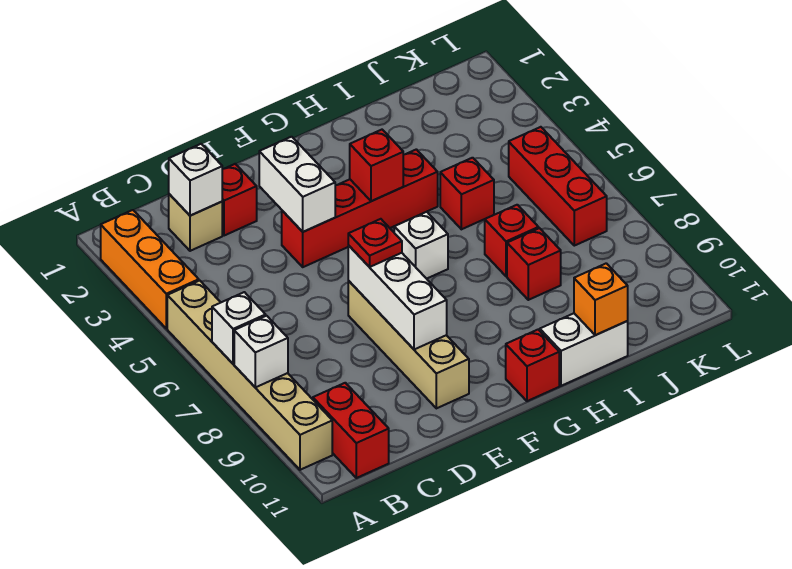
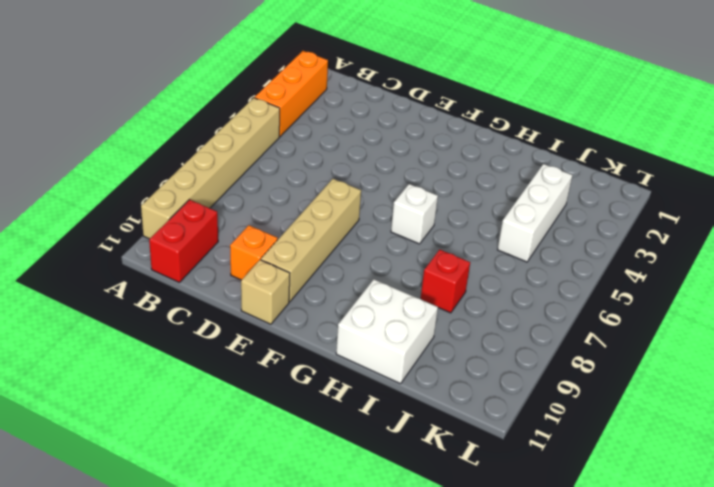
orange brick D10 level 1 -> orange brick I11 level 2
tan brick E11 level 1 -> tan brick C2 level 1
white brick H10:I11 level 1 -> white brick H11:I11 level 1
white brick J3:J5 level 1 -> white brick E7:E9 level 2
none -> red brick D2 level 1
none -> red brick E4:H4 level 1
none -> red brick G11 level 1

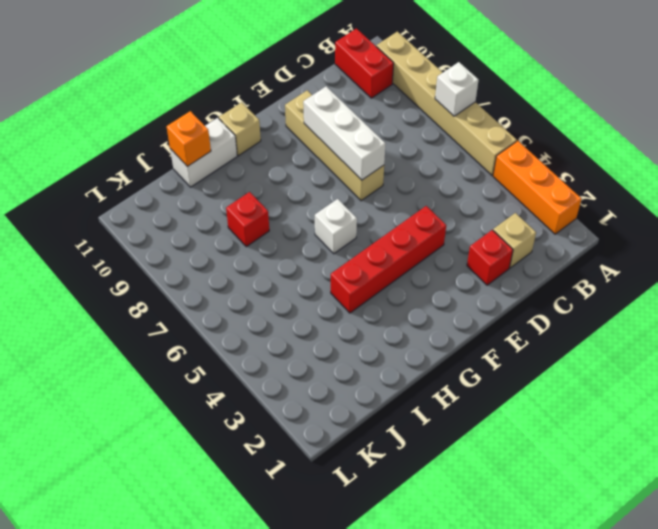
tan brick G11 level 1 -> red brick G11 level 1
none -> red brick I5 level 1
none -> red brick I7 level 1
none -> red brick K5:K7 level 1

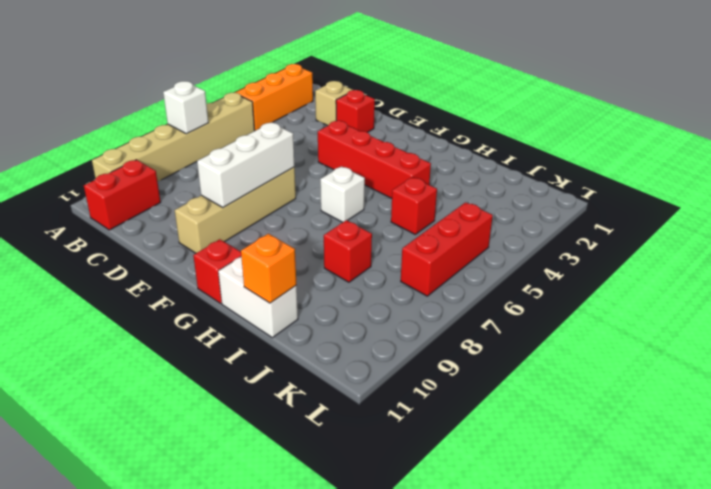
none -> red brick I7 level 1
none -> white brick A8 level 2
none -> white brick C2 level 2

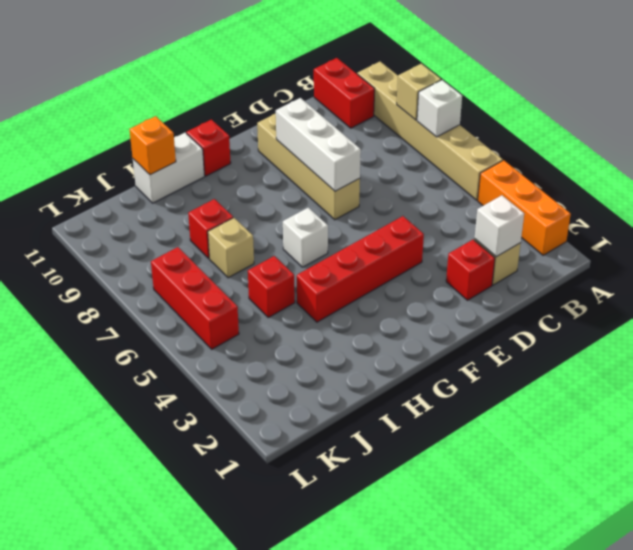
tan brick A8 level 2 -> white brick A8 level 2
tan brick I7 level 1 -> red brick I7 level 1
none -> white brick E3:E4 level 2
none -> red brick G4 level 2
none -> red plate E7 level 3

